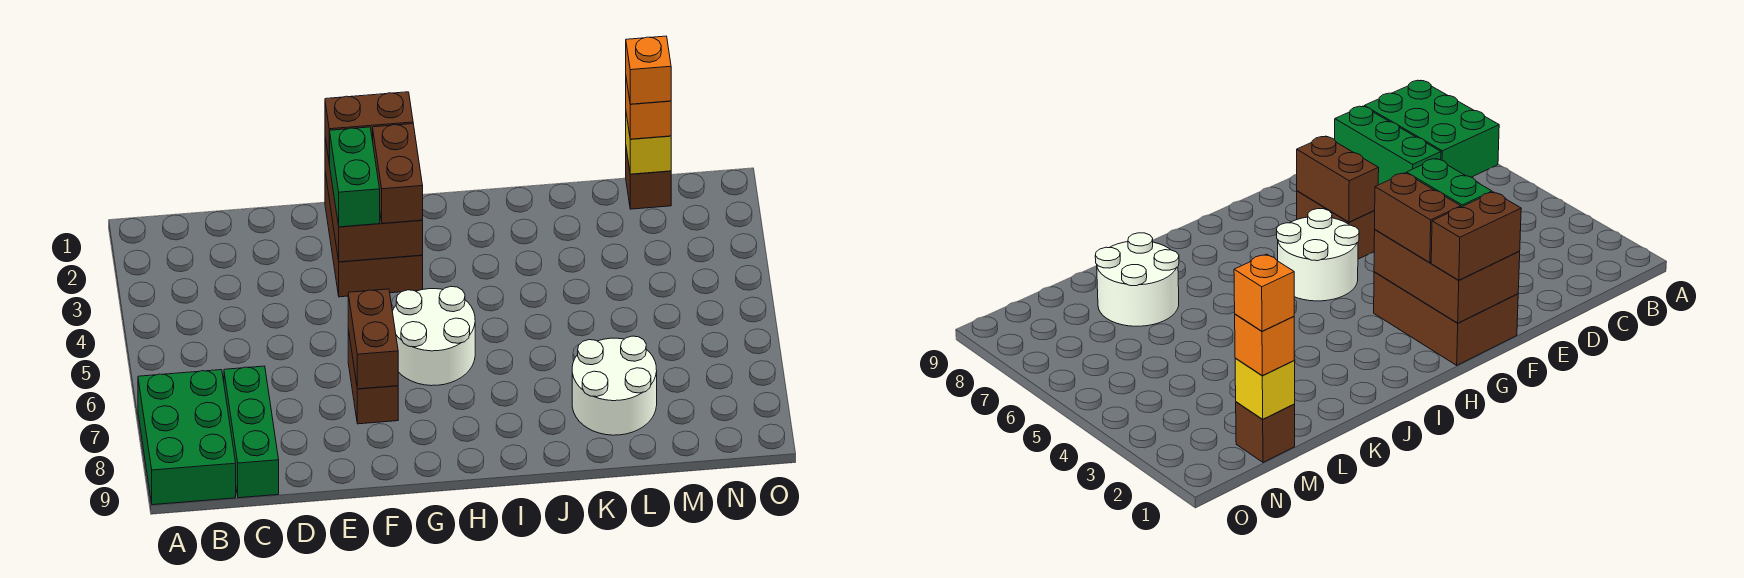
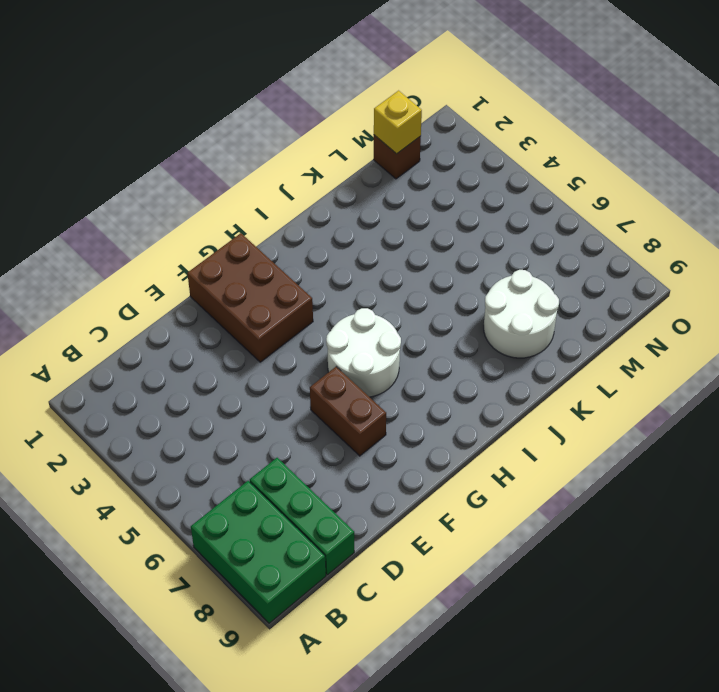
none -> brown brick F1:G3 level 2
none -> brown brick F6:F7 level 2
none -> brown brick F1:G1 level 3

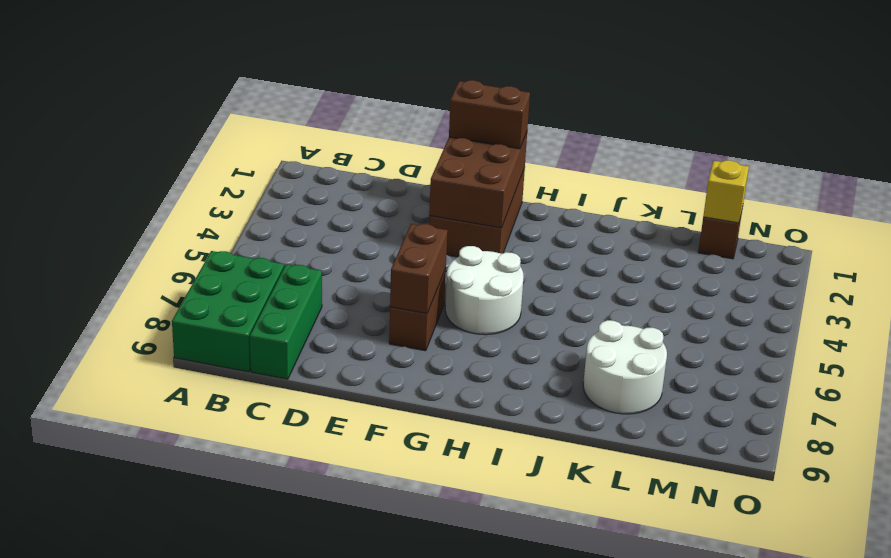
none -> green brick F2:F3 level 3
none -> brown brick G2:G3 level 3
none -> orange brick M1 level 3

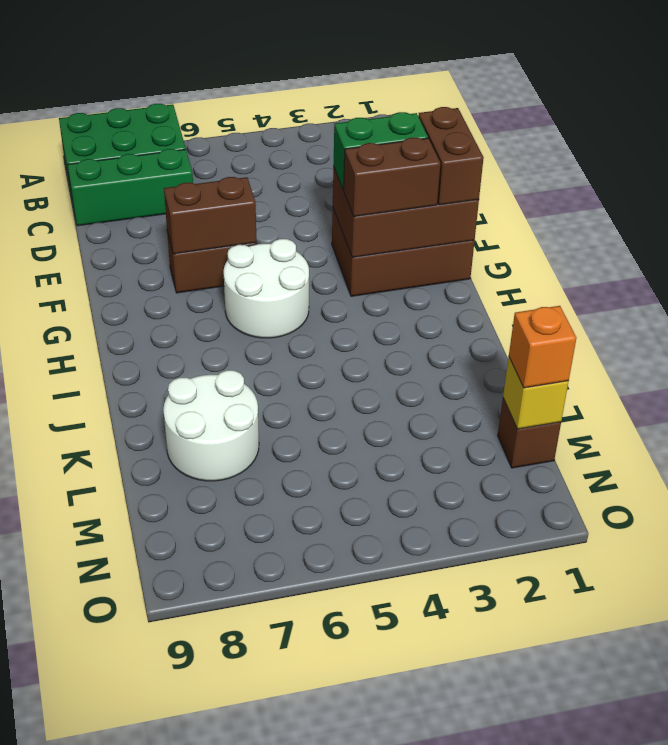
none -> orange brick M1 level 4

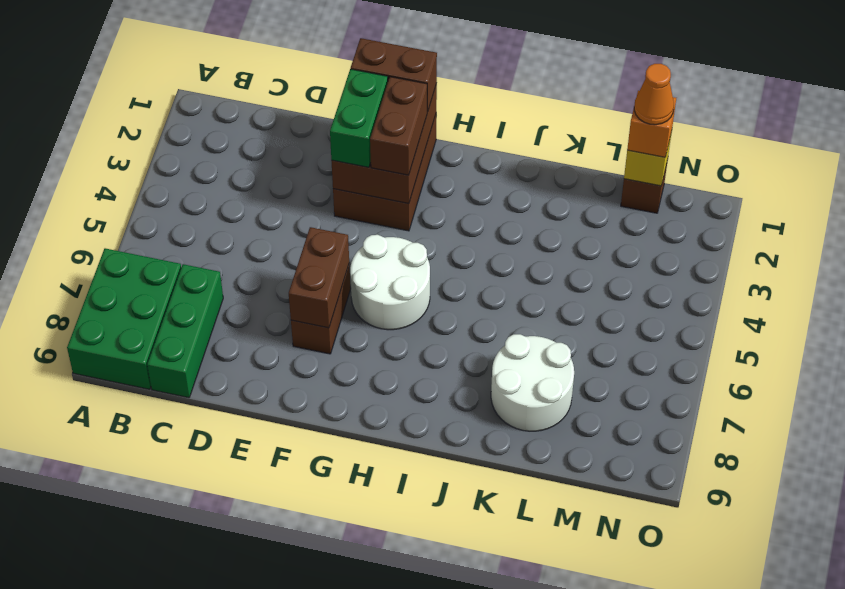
orange cone M1 level 4 -> orange brick M1 level 4

